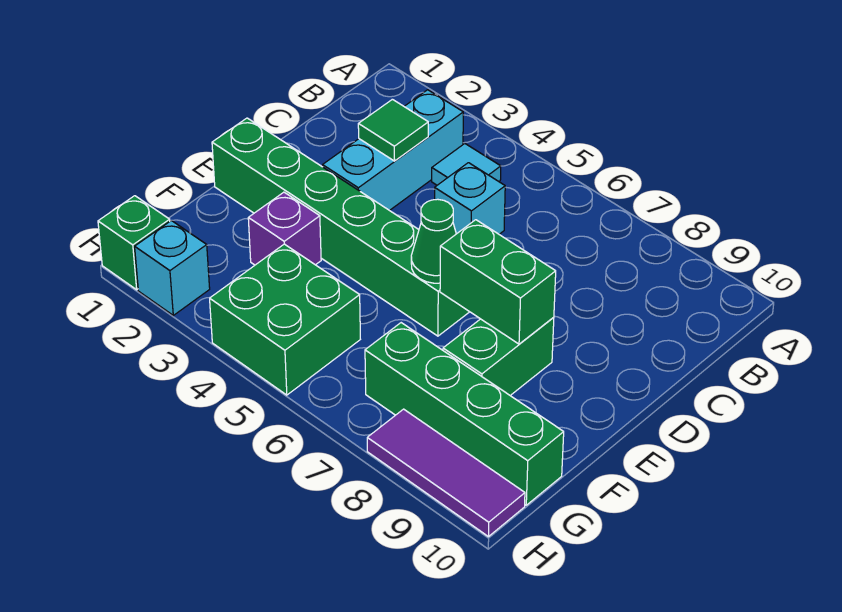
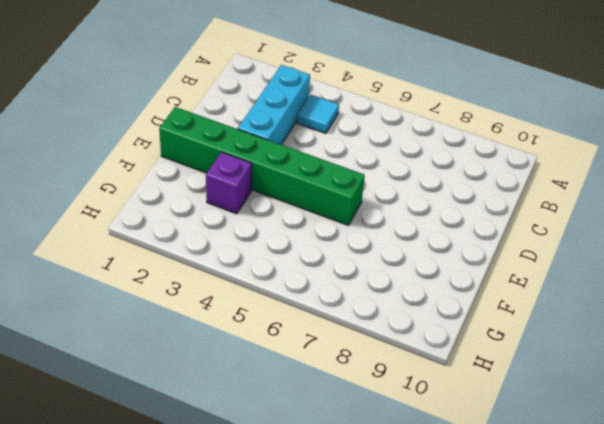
none -> cyan brick C5 level 1
none -> green brick E8:F8 level 1
none -> green brick G4:H5 level 1

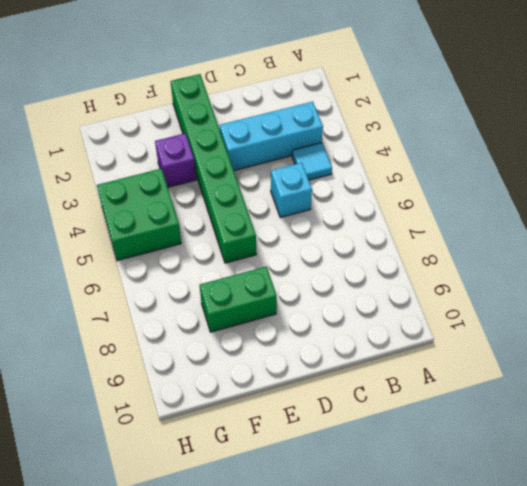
none -> green brick G7:G10 level 1
none -> green brick H1 level 1
none -> cyan brick H2 level 1

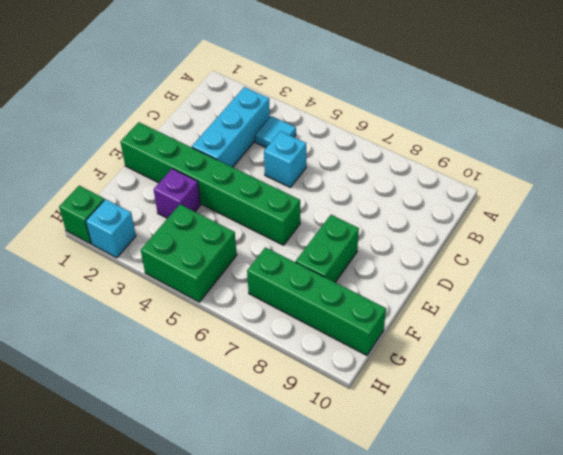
none -> purple tile H8:H10 level 1
none -> green tile C3 level 2
none -> green cone E6 level 2

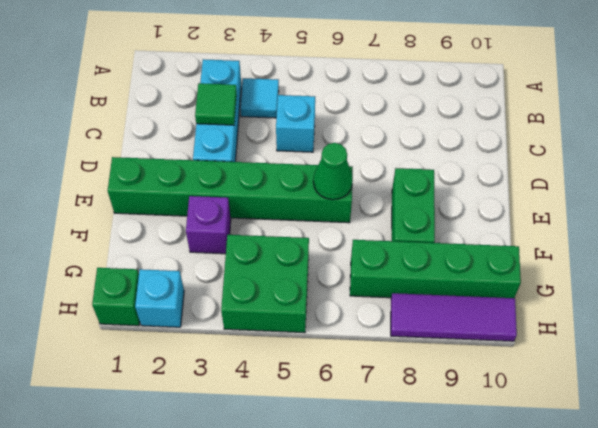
none -> green brick E7:E8 level 2

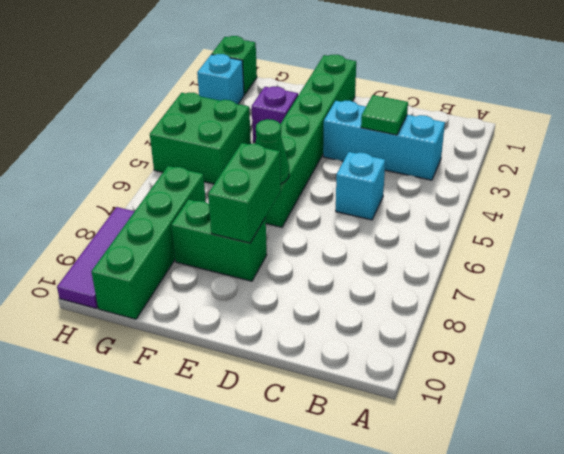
none -> cyan tile B4 level 1

